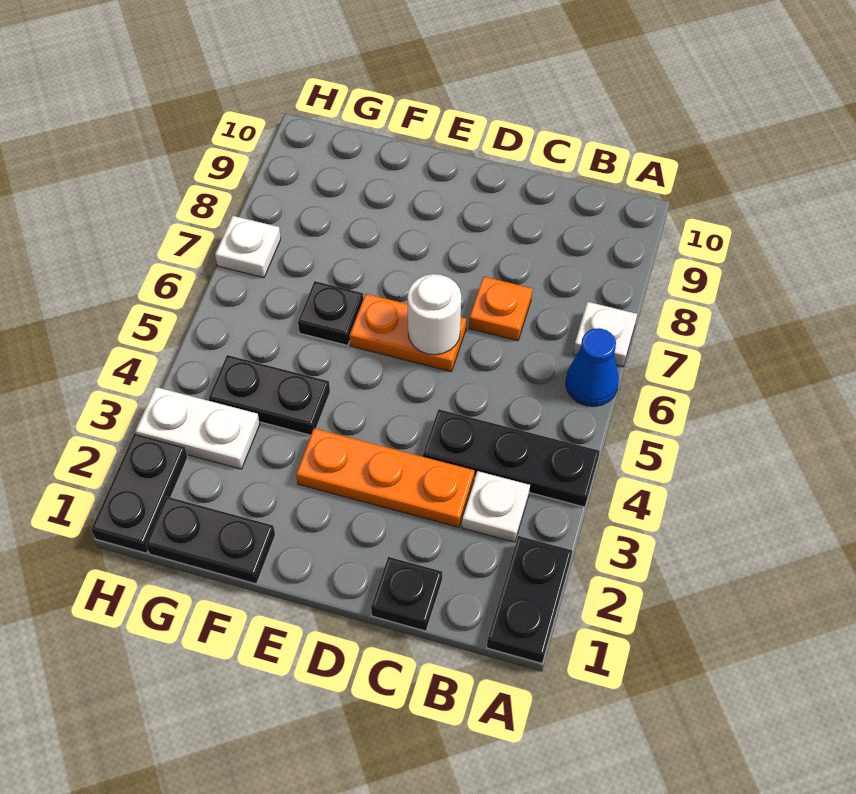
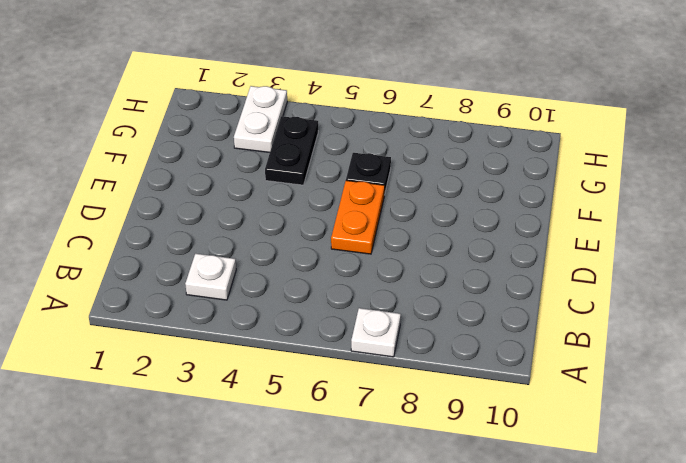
none -> black plate A1:A2 level 1
none -> black plate A4:C4 level 1
none -> blue cone A6 level 1

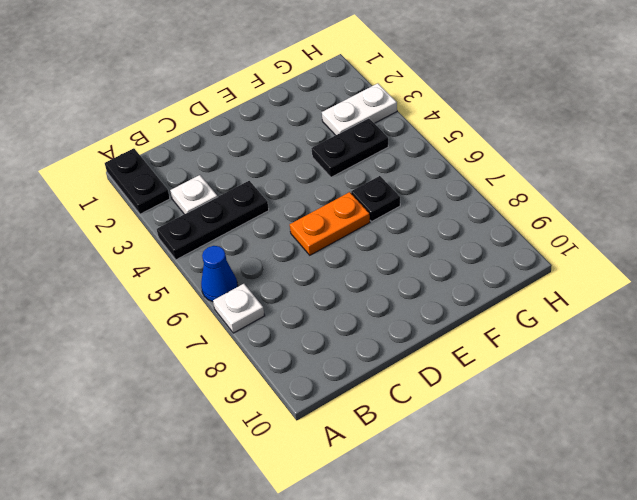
none -> black plate C1 level 1
none -> orange plate C3:E3 level 1
none -> orange plate C7 level 1

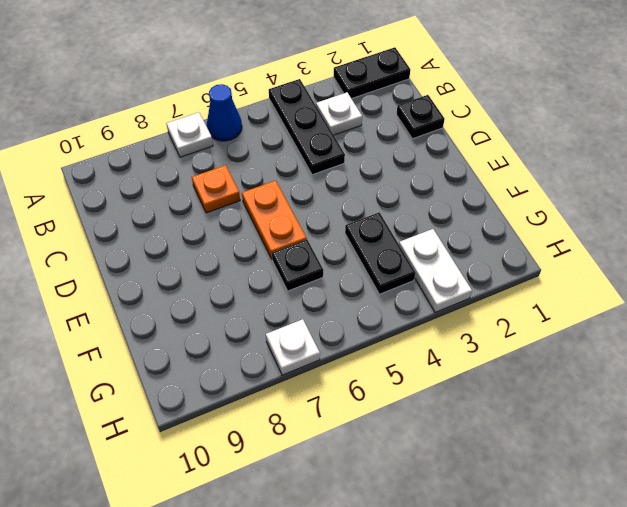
none -> orange plate C3:E3 level 1
none -> black plate F1:G1 level 1
none -> black plate H1:H2 level 1

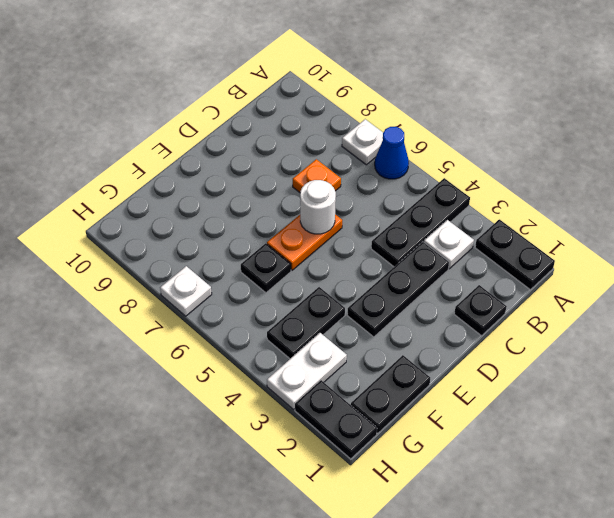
black plate C3:E3 level 1 -> orange plate C3:E3 level 1

